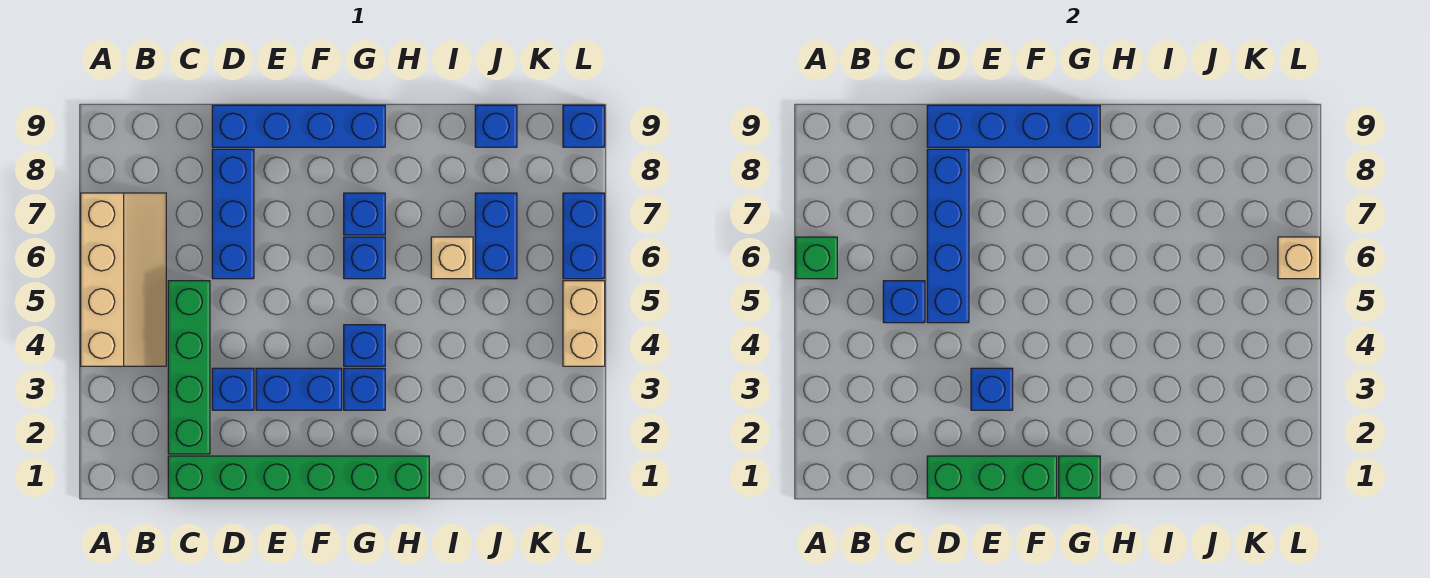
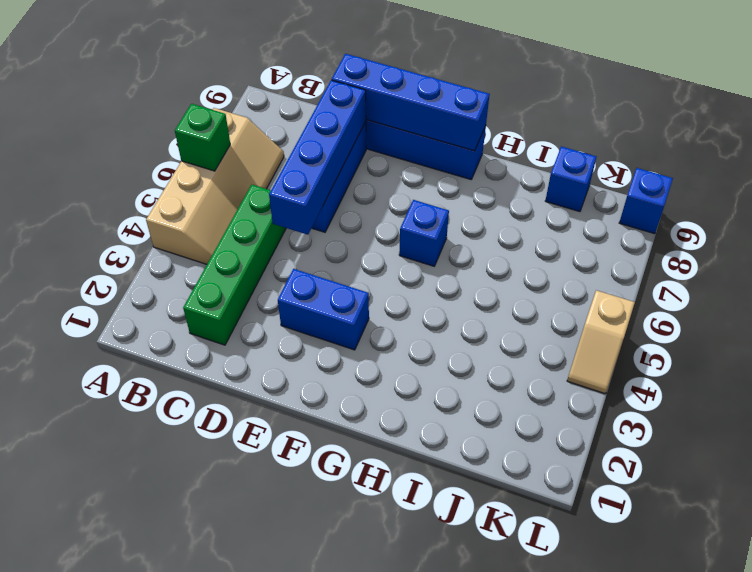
tan slope L4:L5 level 1 top 5 -> tan brick L4:L5 level 1
none -> green brick C1:H1 level 1
none -> blue brick D3 level 1
none -> blue brick G3 level 1

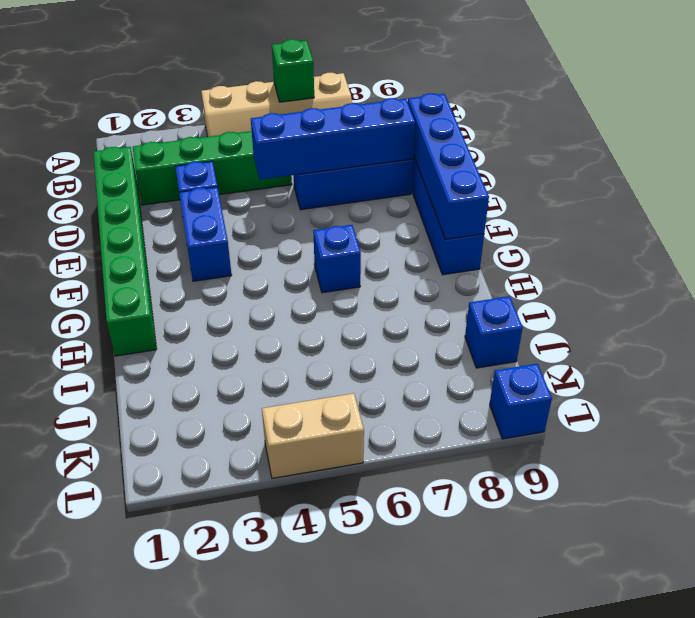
none -> blue brick G3 level 1
none -> blue brick G4 level 1
none -> blue brick G7 level 1

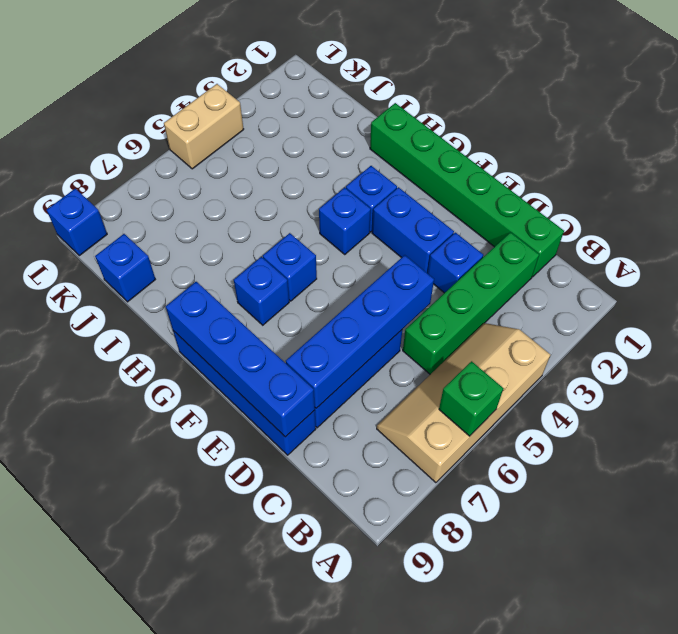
none -> tan brick I6 level 1
none -> blue brick J6:J7 level 1
none -> blue brick L6:L7 level 1

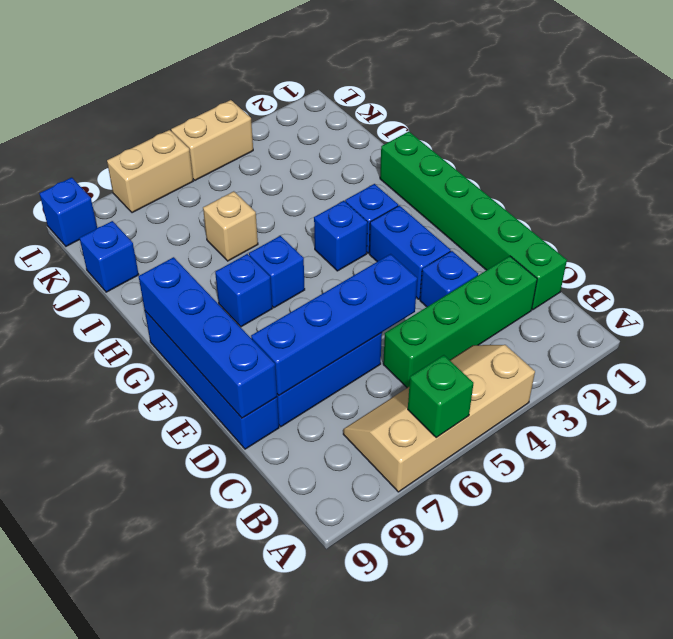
tan brick L6:L7 level 1 -> blue brick L6:L7 level 1
none -> blue brick J6:J7 level 1
none -> blue brick C5 level 2
none -> green brick D1:F1 level 2

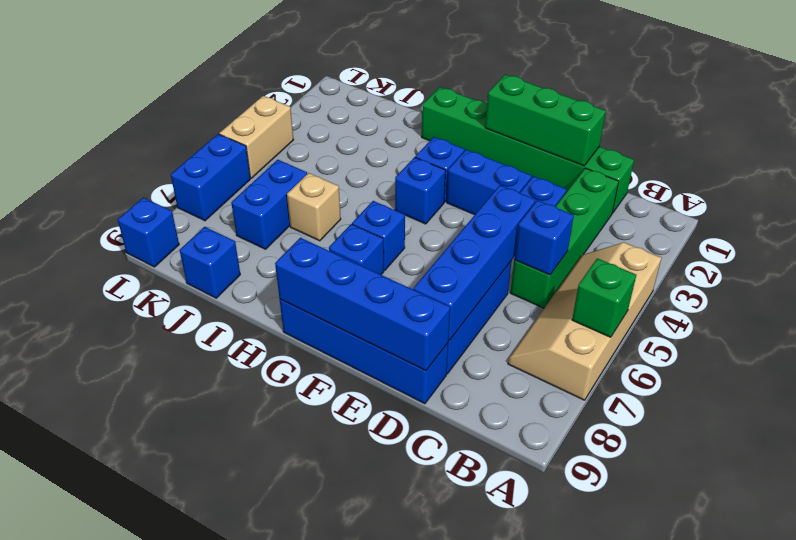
none -> blue brick E3 level 2
none -> green brick G1 level 2
none -> tan brick L6 level 2

